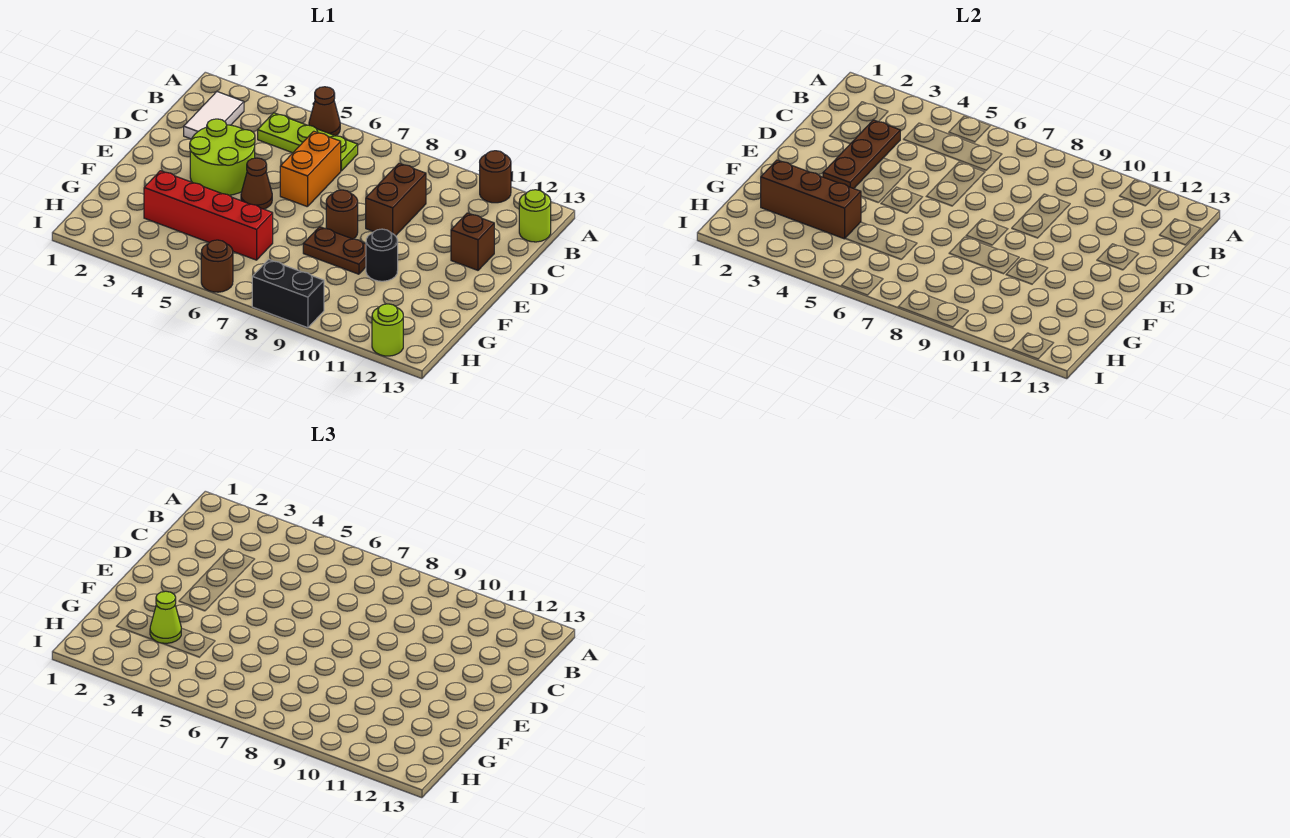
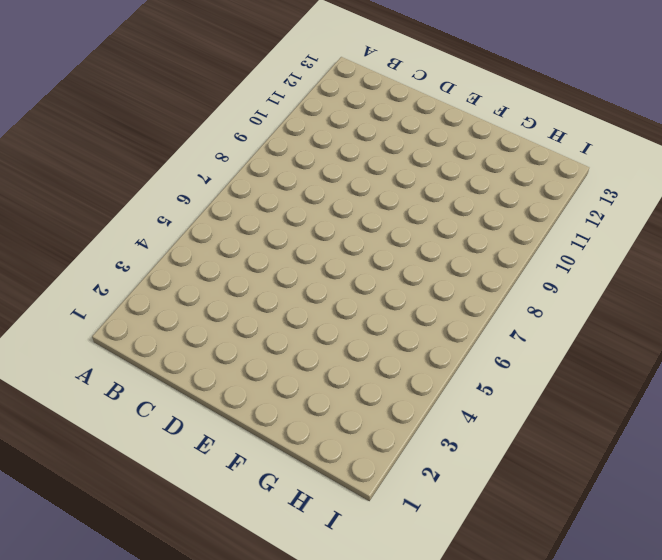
none -> brown cone A5 level 1
none -> brown round brick A11 level 1
none -> white tile B2:C2 level 1

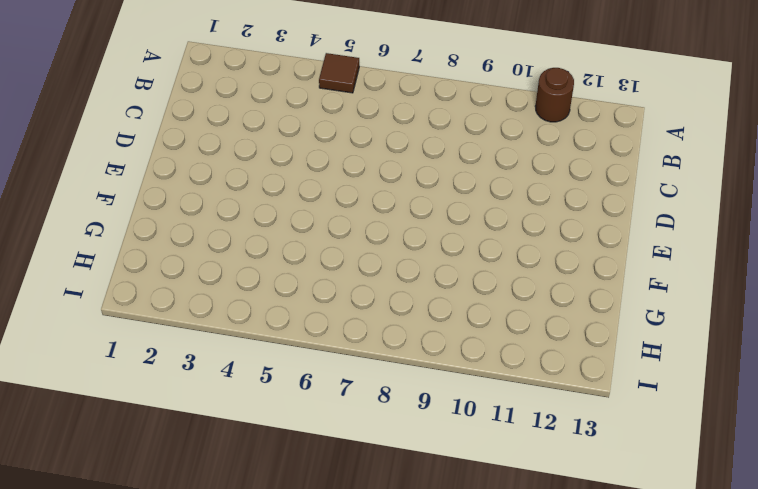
brown tile A5 level 1 -> brown cone A5 level 1
none -> white tile B2:C2 level 1
none -> lime plate B4:B6 level 1
none -> lime round brick B13 level 1

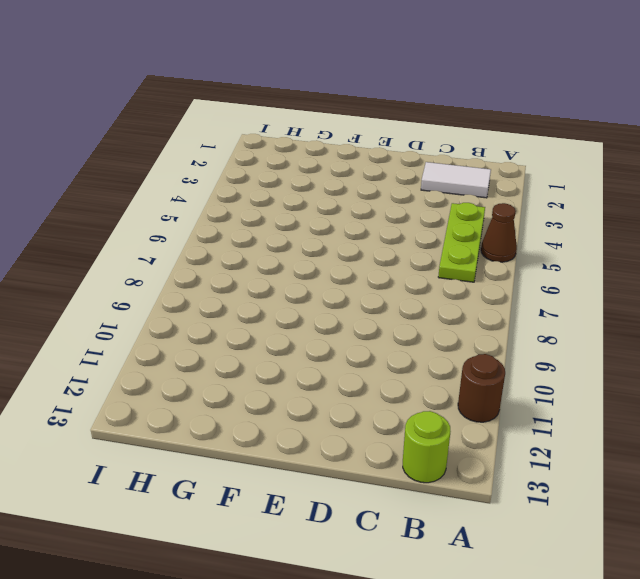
none -> orange brick C6:D6 level 1
none -> brown brick C9:D9 level 1
none -> lime round brick D3:E4 level 1

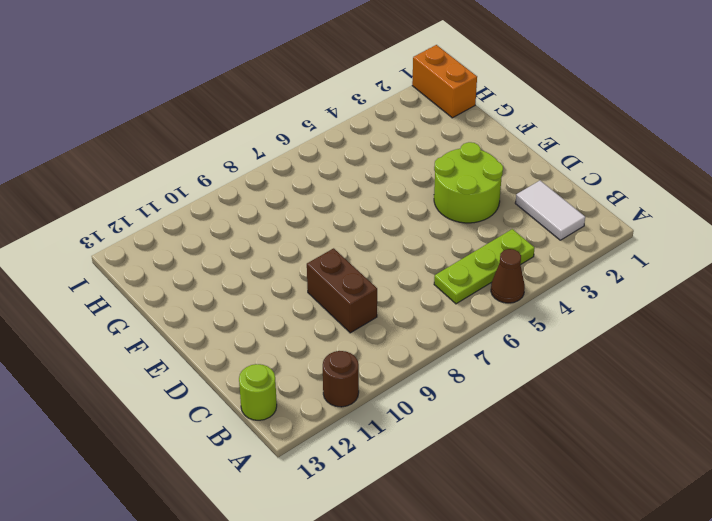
orange brick H1:I1 level 1 -> orange brick C6:D6 level 1
none -> brown brick D12 level 1
none -> brown cone E5 level 1
none -> brown round brick E8 level 1

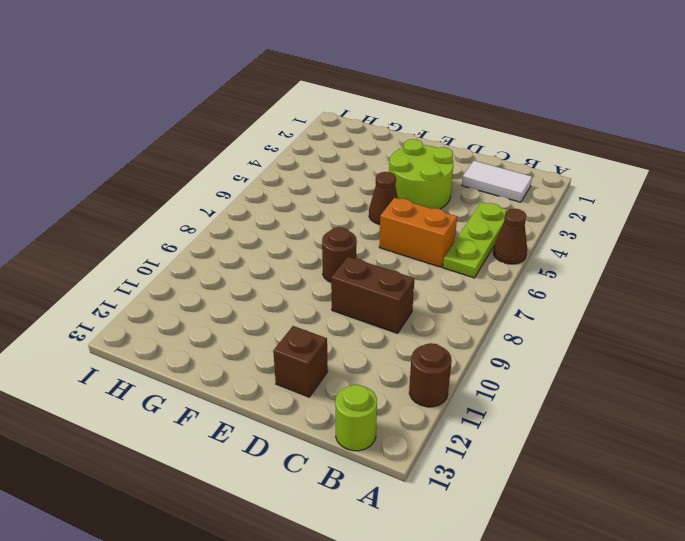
none -> brown plate F8:F9 level 1
none -> black round brick F10 level 1
none -> red brick G3:G6 level 1

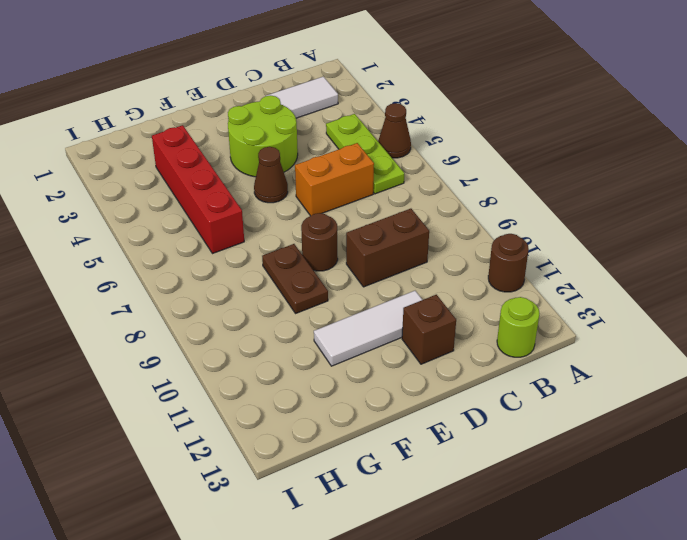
white tile D11:F11 level 1 -> none
none -> black round brick F10 level 1
none -> brown round brick I6 level 1
none -> black brick I8:I9 level 1

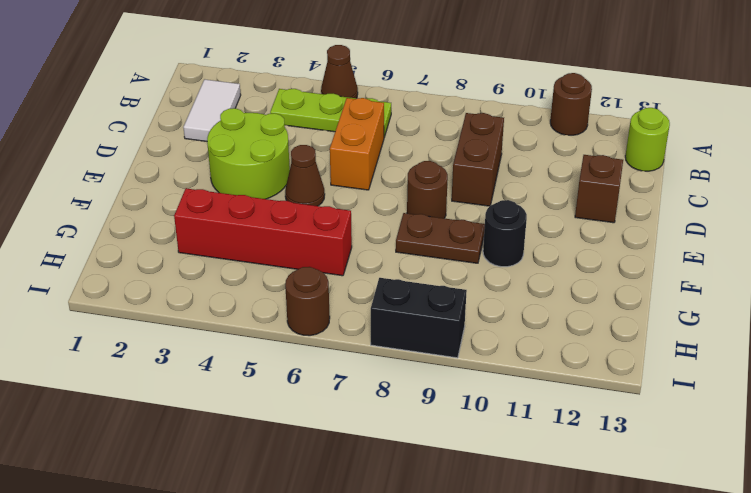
none -> lime round brick I12 level 1
none -> brown plate C3:E3 level 2
none -> brown brick G2:G4 level 2

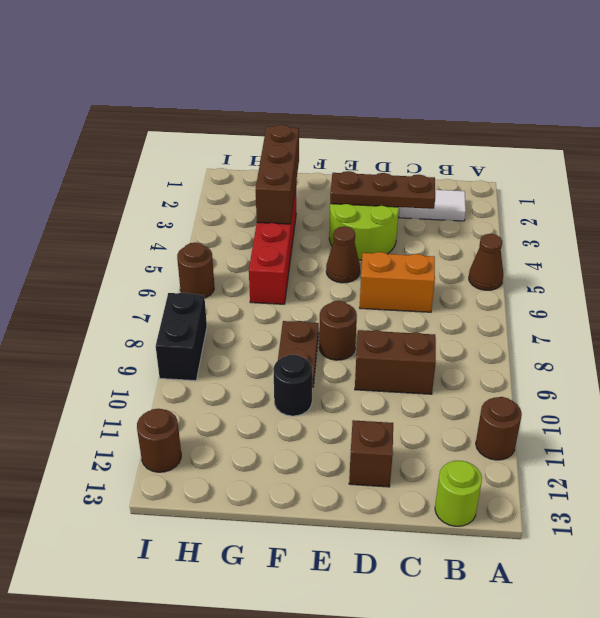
brown round brick I12 level 1 -> lime round brick I12 level 1
none -> lime plate B4:B6 level 1
none -> lime cone G3 level 3

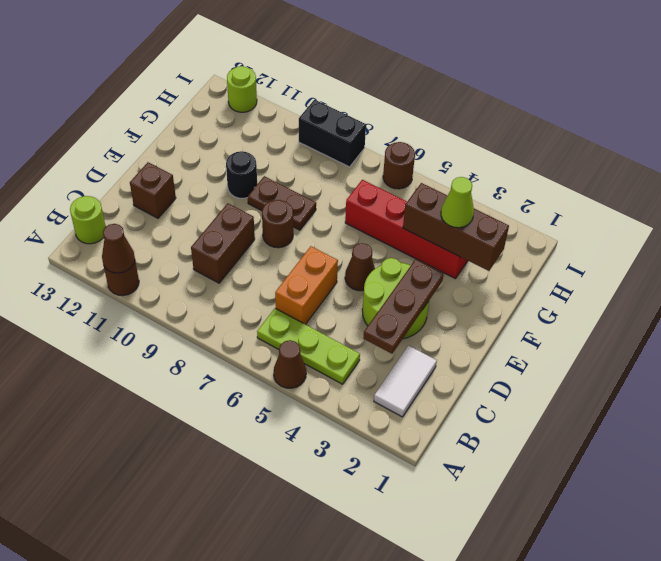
brown cone A11 level 2 -> none

